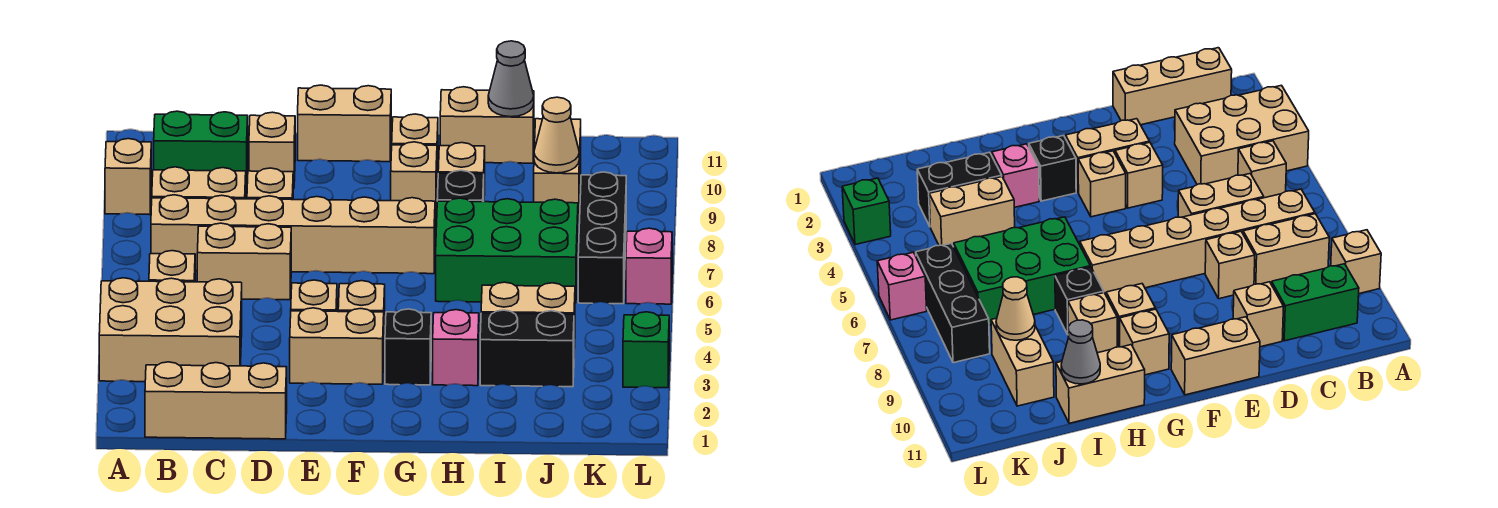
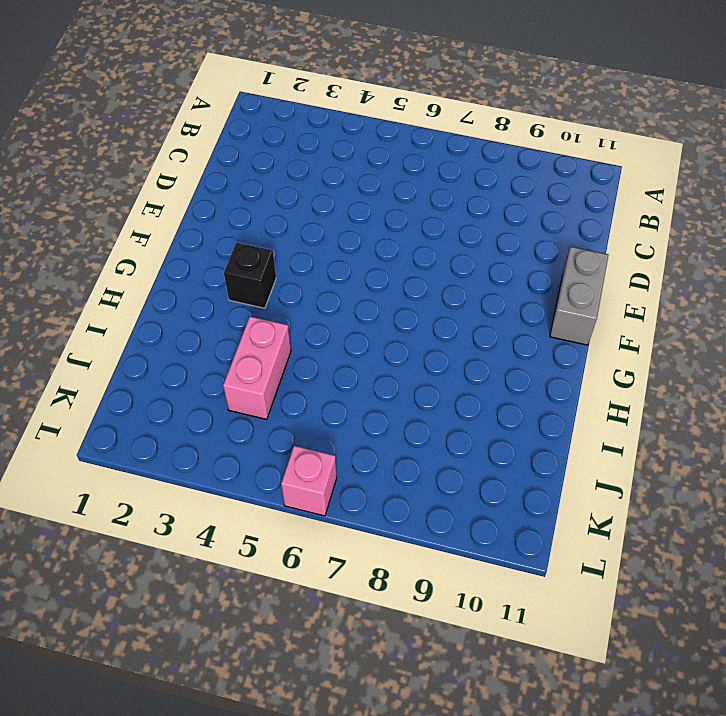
grey brick E11:F11 level 1 -> tan brick E11:F11 level 1
pink brick I4:J4 level 1 -> tan brick I4:J4 level 1
none -> tan brick A3:C4 level 1
none -> tan brick A9 level 1
none -> tan brick B1:D1 level 1
none -> tan brick B5 level 1

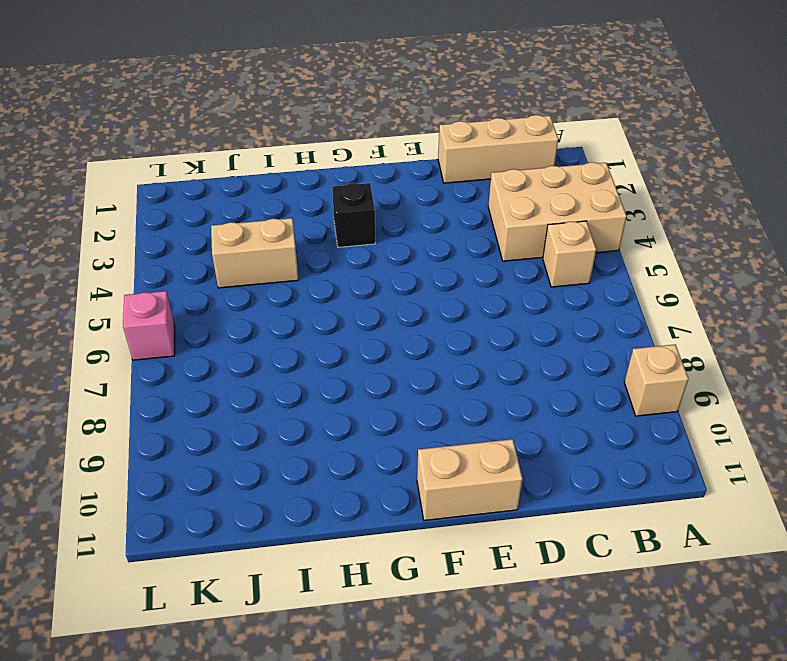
none -> tan brick B7:G7 level 1
none -> tan brick B8:C8 level 1
none -> green brick B10:C10 level 1
none -> tan brick C6:D6 level 1

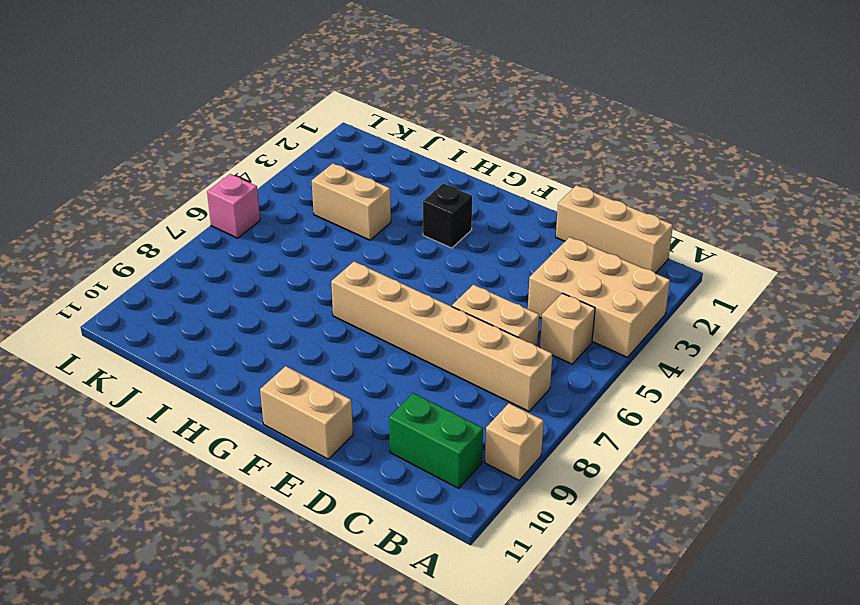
none -> tan brick B8:C8 level 1
none -> tan brick D8 level 1
none -> tan brick D10 level 1
none -> tan brick E3:F3 level 1

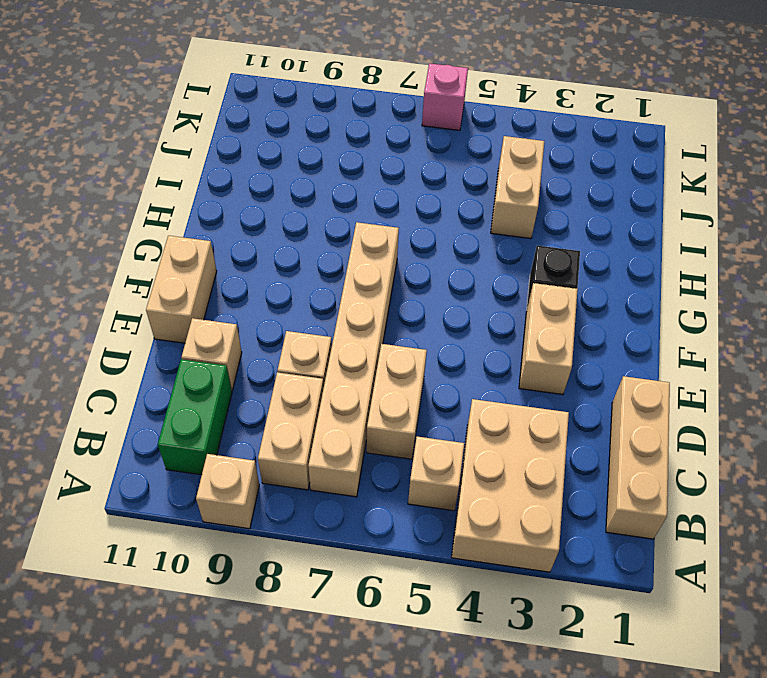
none -> tan brick E4 level 1
none -> tan brick F4 level 1
none -> tan brick G9 level 1
none -> tan brick G10 level 1

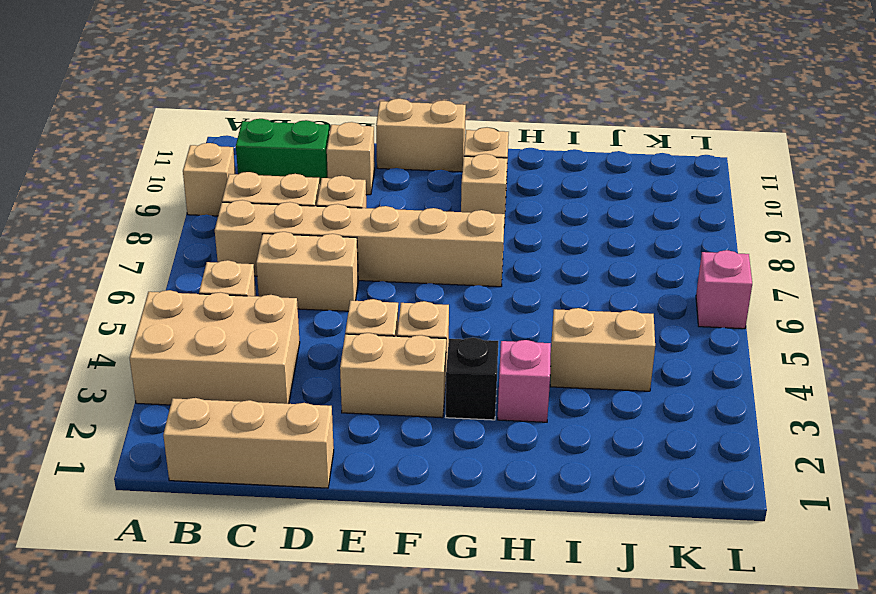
none -> green brick H6:J7 level 1
none -> black brick H8 level 1
none -> tan brick H9 level 1
none -> tan brick H11:I11 level 1

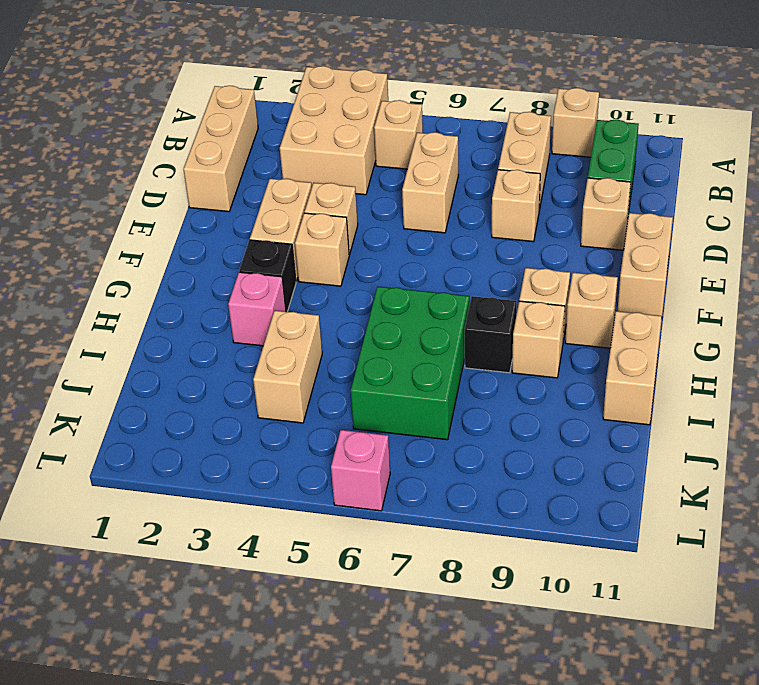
none -> tan brick B7:G7 level 1
none -> black brick I3:J3 level 1
none -> tan brick J9:J10 level 1
none -> black brick K6:K8 level 1

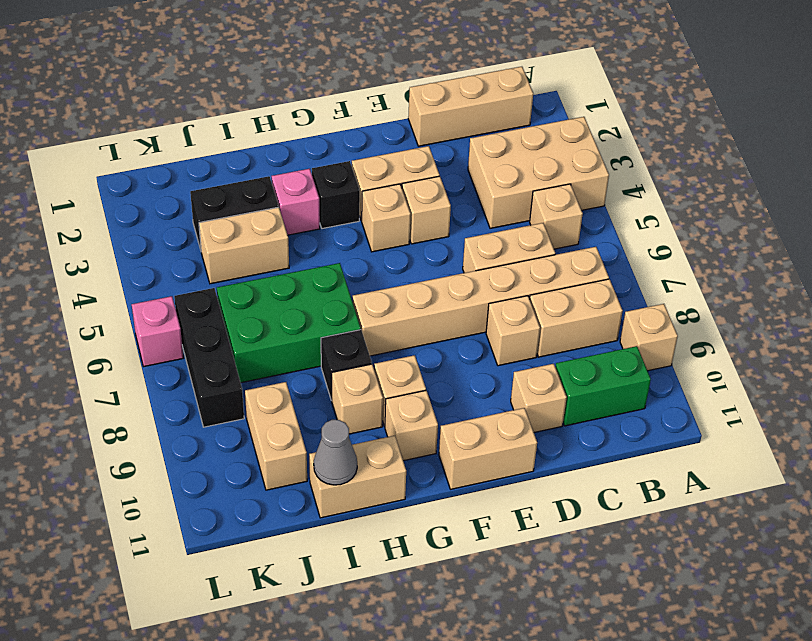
none -> green brick L3 level 1
none -> tan cone J9 level 2

